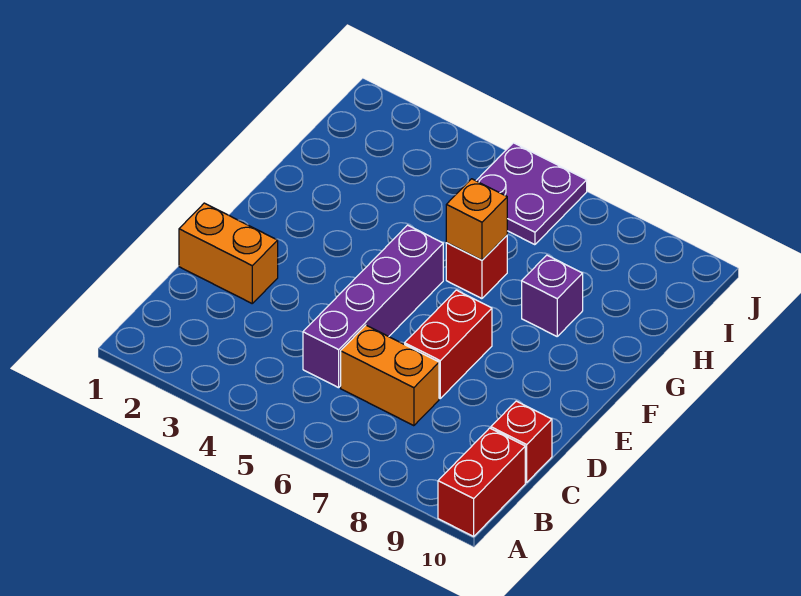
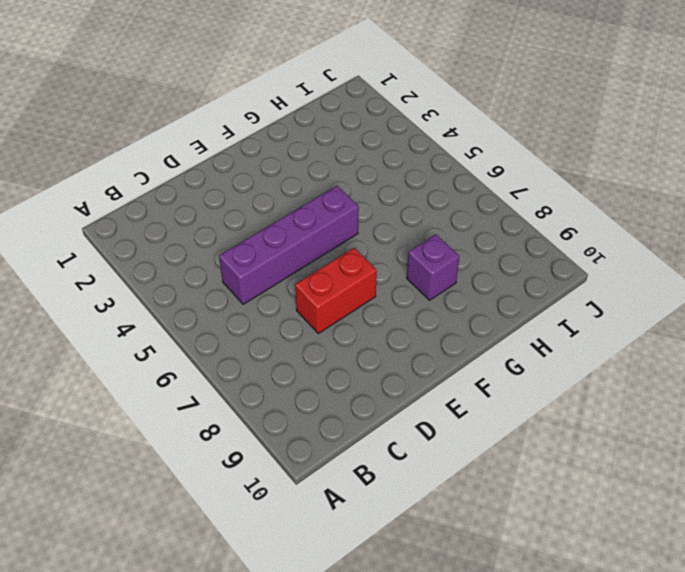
none -> red brick A10:B10 level 1
none -> orange brick C6:C7 level 1

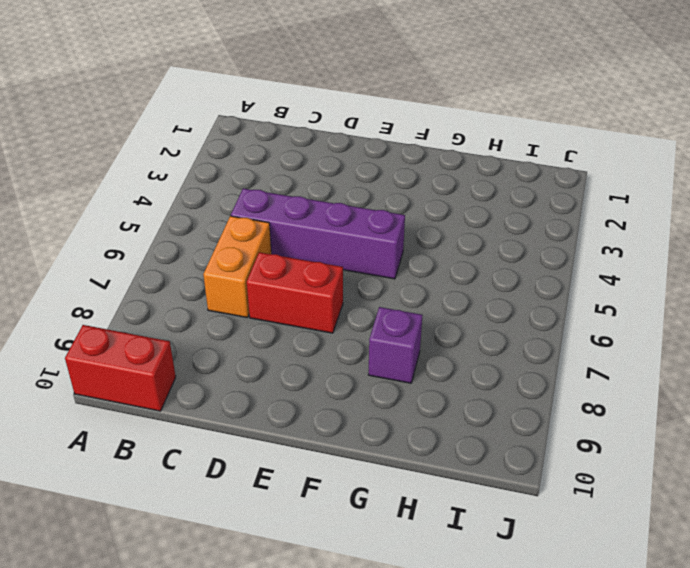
none -> red brick C10 level 1
none -> orange brick D1:D2 level 1

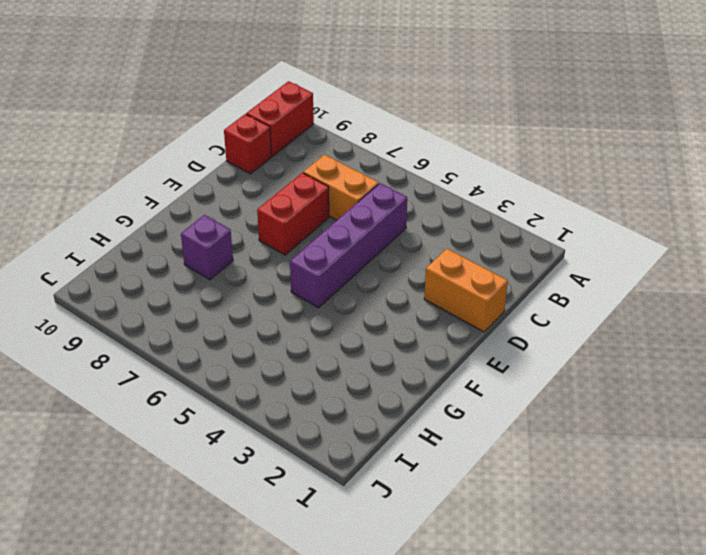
none -> red brick G6 level 1
none -> purple plate I5:J6 level 1

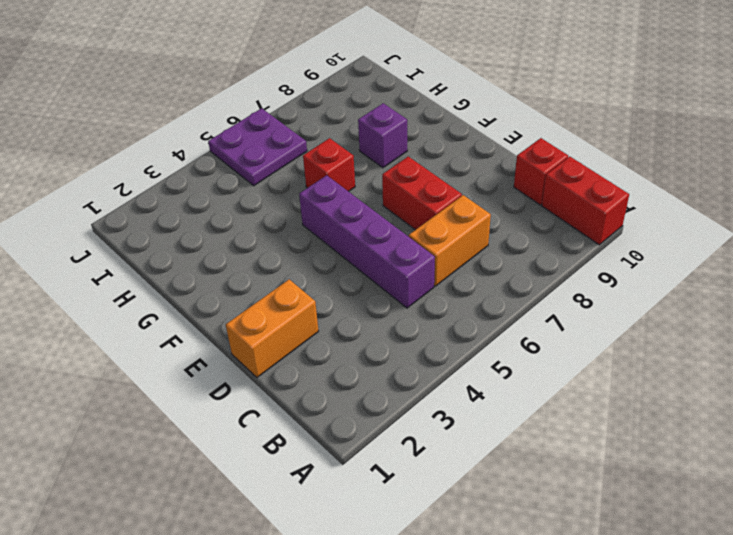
none -> orange brick G6 level 2

